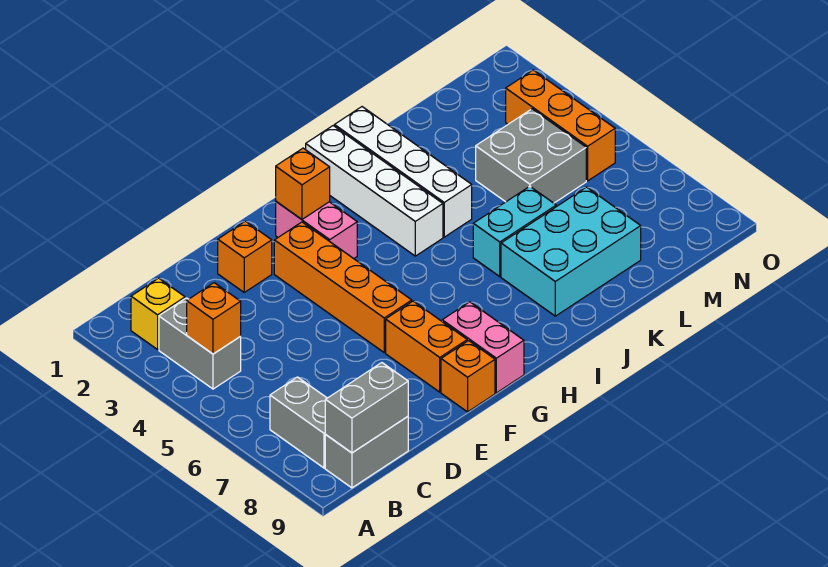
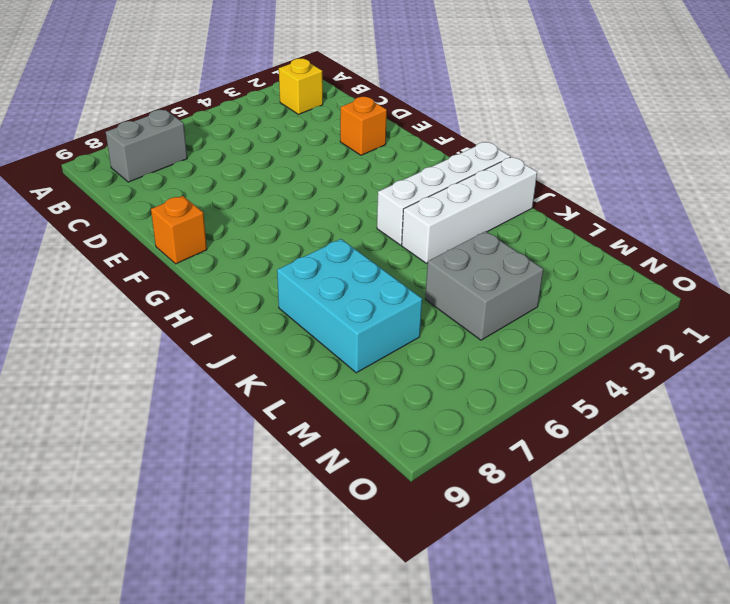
none -> grey brick B3:B4 level 1
none -> grey brick B9:C9 level 1
none -> orange brick F3:F6 level 1

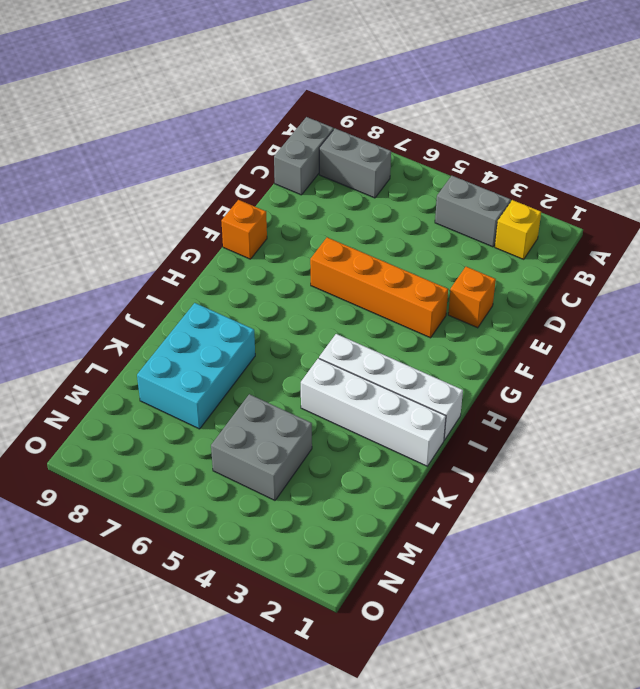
none -> orange brick F7:F8 level 1
none -> pink brick G2:G3 level 1
none -> pink brick G8:G9 level 1

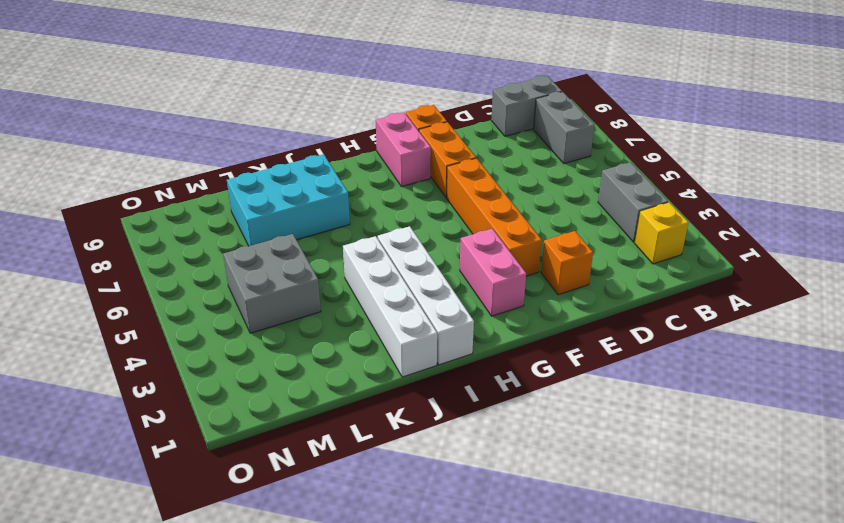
none -> cyan brick J6:K6 level 1
none -> orange brick N3:N5 level 1
none -> orange brick B4 level 2

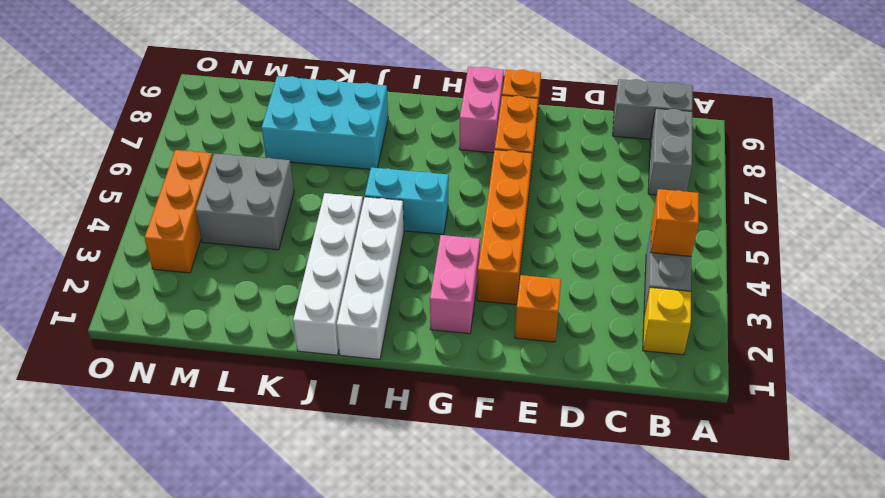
cyan brick H5:I5 level 1 -> cyan brick J6:K6 level 1
none -> grey brick B9:C9 level 2
none -> orange brick G2 level 2

